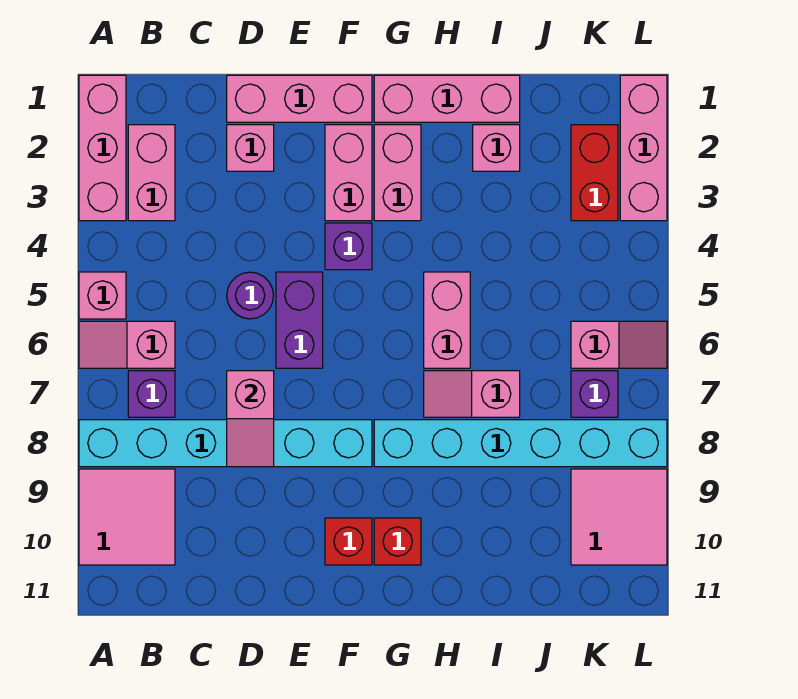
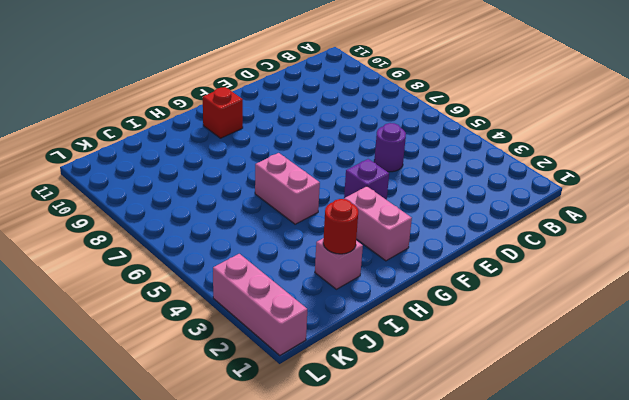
red round brick I2 level 2 -> none
none -> pink brick A1:A3 level 1
none -> pink brick A5 level 1
none -> pink slope A6:B6 level 1 top B

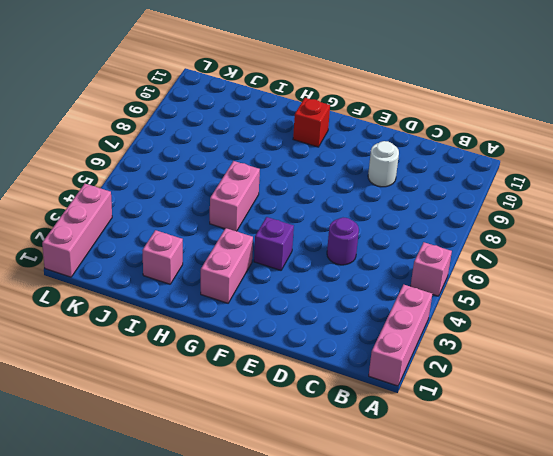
white round brick D9 level 1 -> none
none -> pink slope A6:B6 level 1 top B
none -> cyan brick A8:F8 level 1
none -> pink tile A9:B10 level 1

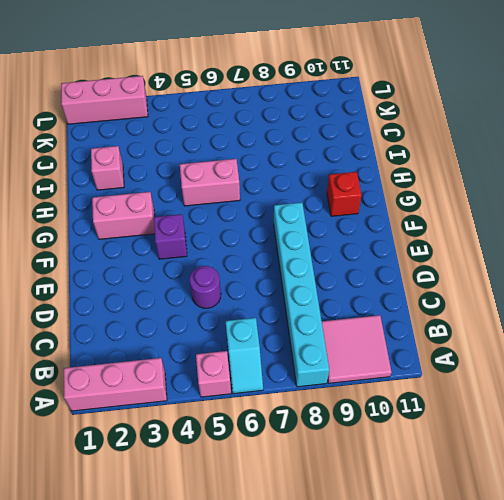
cyan slope A6:B6 level 1 top B -> pink slope A6:B6 level 1 top B
none -> pink brick B2:B3 level 1
none -> purple brick B7 level 1
none -> pink brick D1:F1 level 1

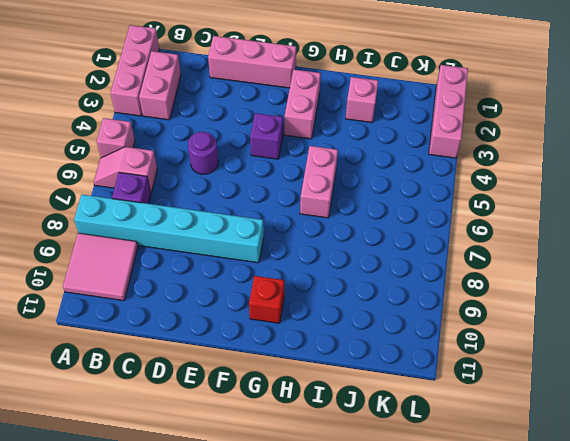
none -> pink brick D2 level 1
none -> purple brick E5:E6 level 1
none -> pink brick F2:F3 level 1

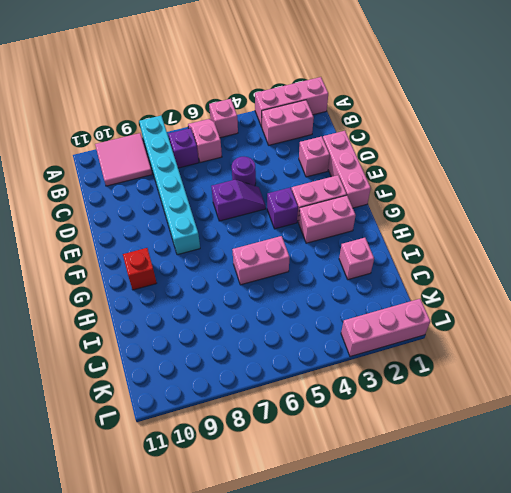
purple slope E5:E6 level 1 top 6 -> purple brick E5:E6 level 1
none -> red brick F10 level 1
none -> pink brick G1:I1 level 1
none -> cyan brick G8:L8 level 1

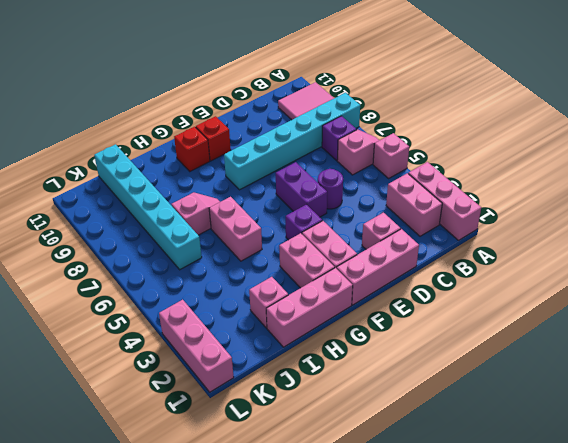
cyan brick J6:J11 level 1 -> cyan brick G8:L8 level 1
none -> red brick K2:K3 level 1
none -> pink slope K6:L6 level 1 top K
none -> purple brick K7 level 1

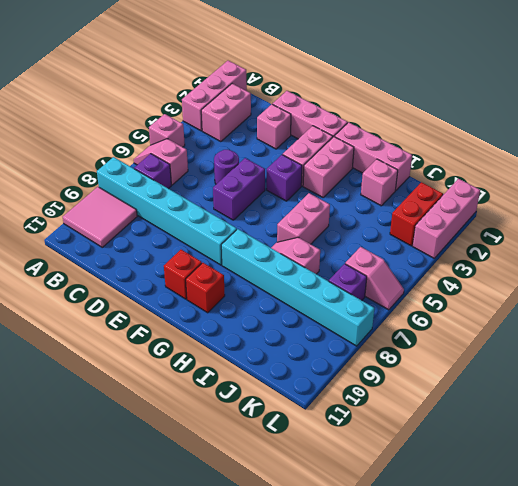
none -> pink tile K9:L10 level 1
none -> pink slope D7:D8 level 2 top 7

